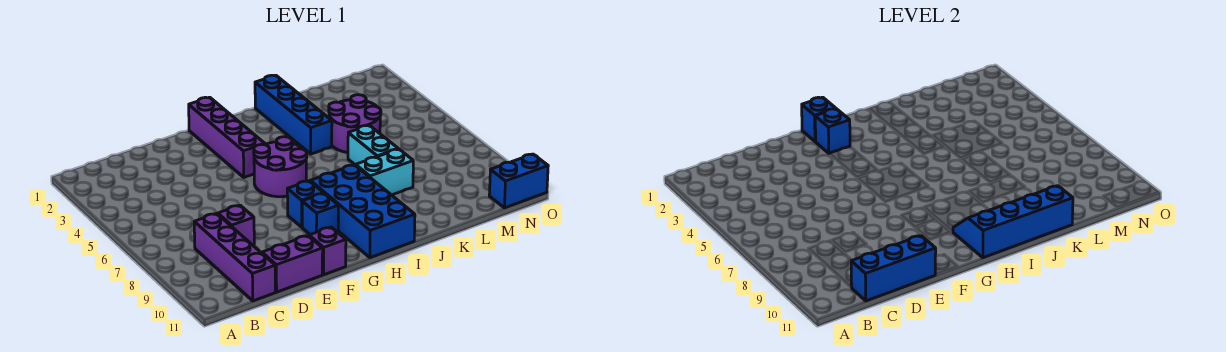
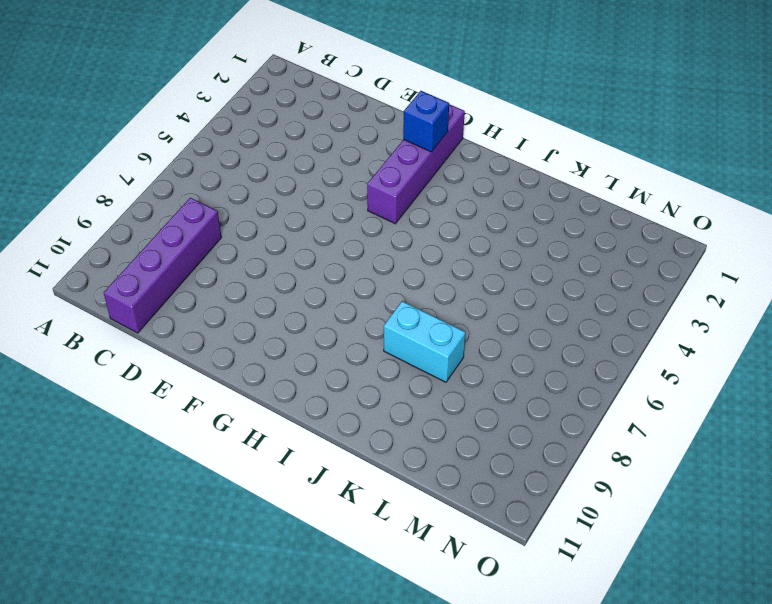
none -> purple brick D8 level 1
none -> purple brick D11:E11 level 1
none -> purple brick F11 level 1

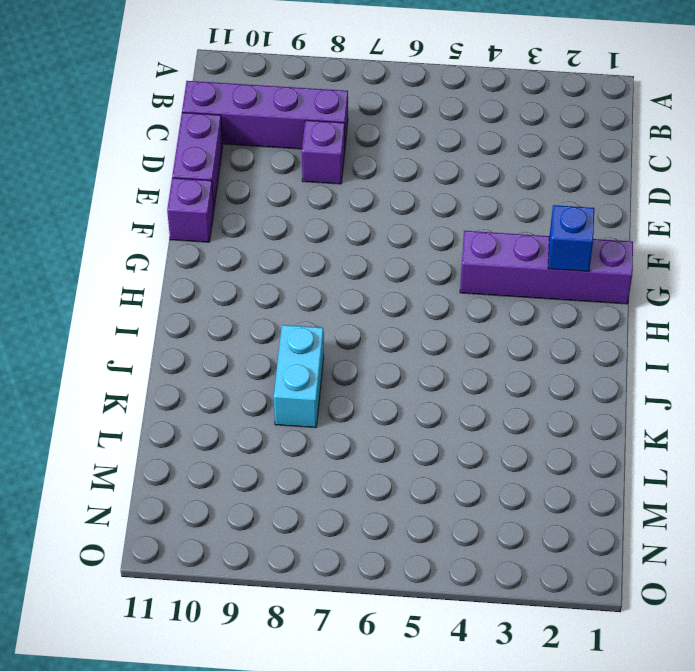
none -> purple round brick G5:H6 level 1
none -> blue brick G8 level 1
none -> blue brick G9 level 1

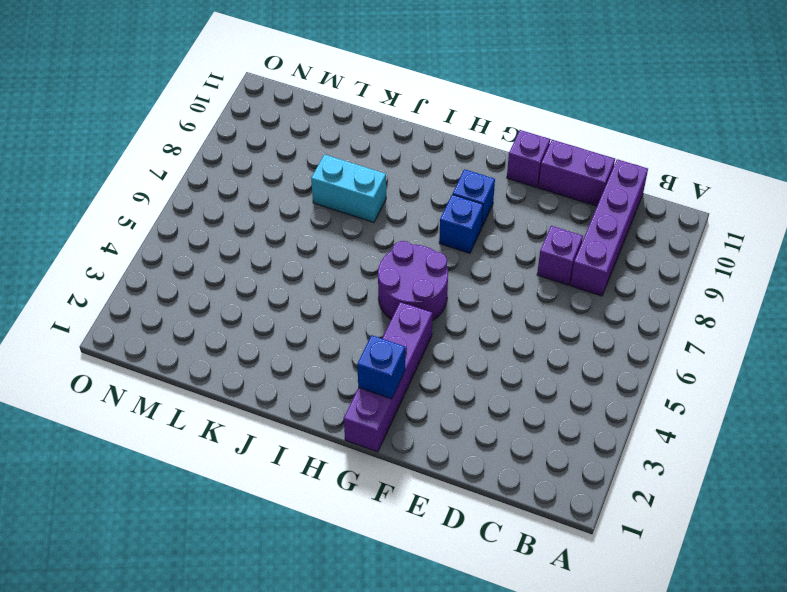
none -> blue brick H8:I11 level 1
none -> blue brick J1:J4 level 1
none -> purple round brick K4:L5 level 1

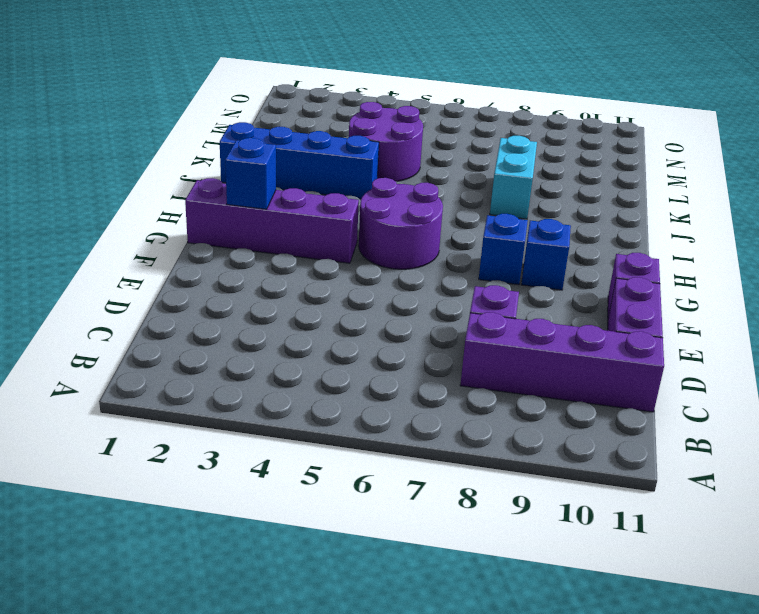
none -> blue brick H8:I11 level 1
none -> cyan brick K6:K7 level 1
none -> blue brick N11:O11 level 1

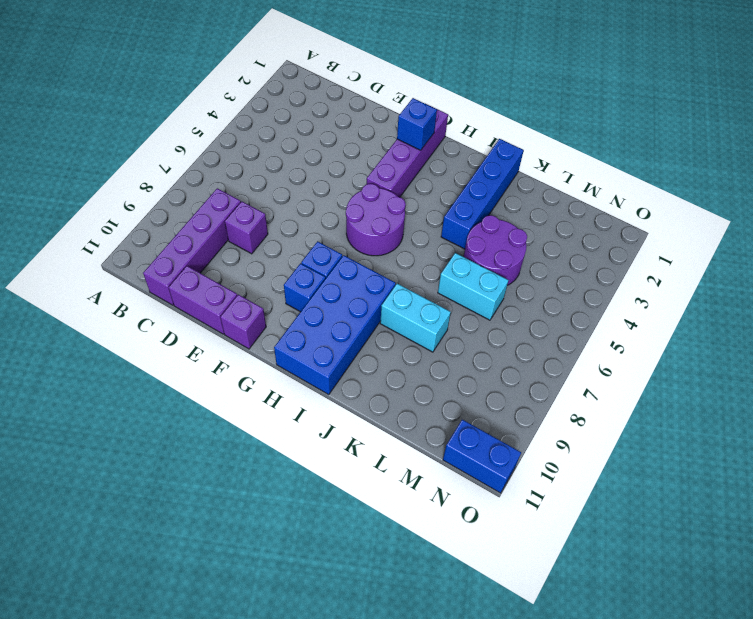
cyan brick K6:L6 level 1 -> cyan brick K6:K7 level 1
none -> blue brick C11:E11 level 2
none -> blue brick G1 level 2
none -> blue slope H10:K11 level 2 top 11

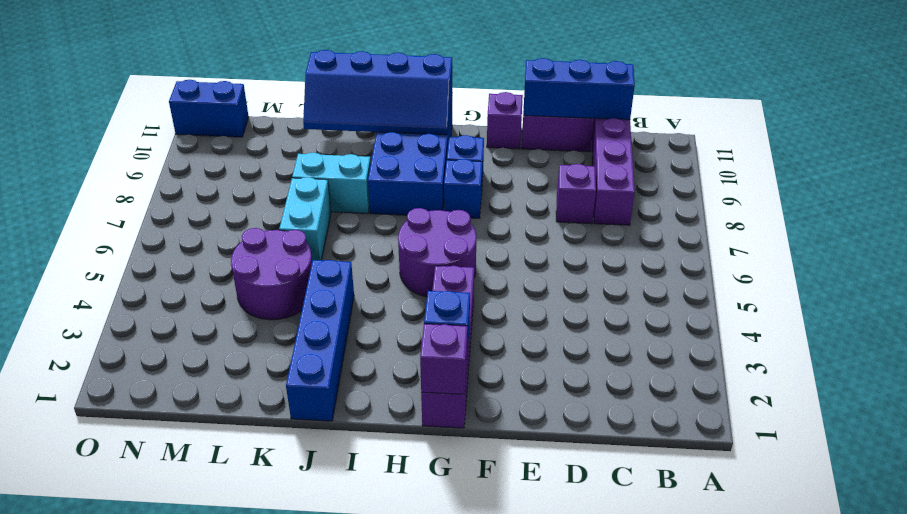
purple brick G1 level 2 -> blue brick G1 level 2

